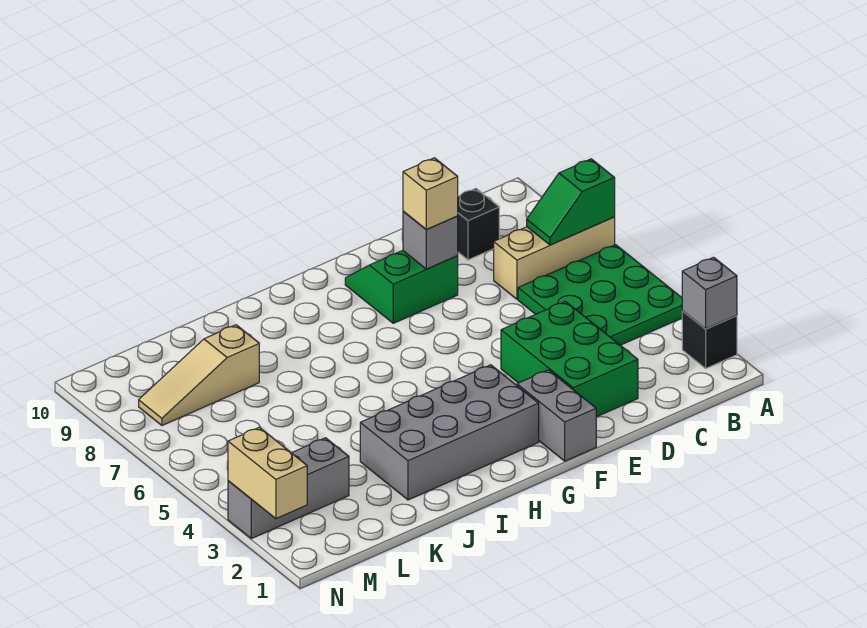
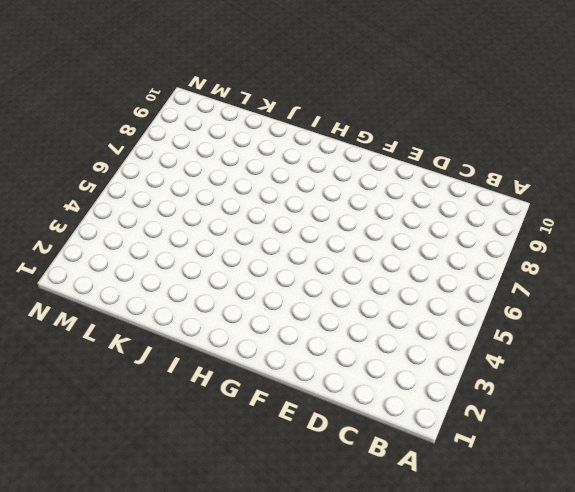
none -> black brick A2 level 1
none -> green plate A4:C6 level 1
none -> tan brick A7:C7 level 1

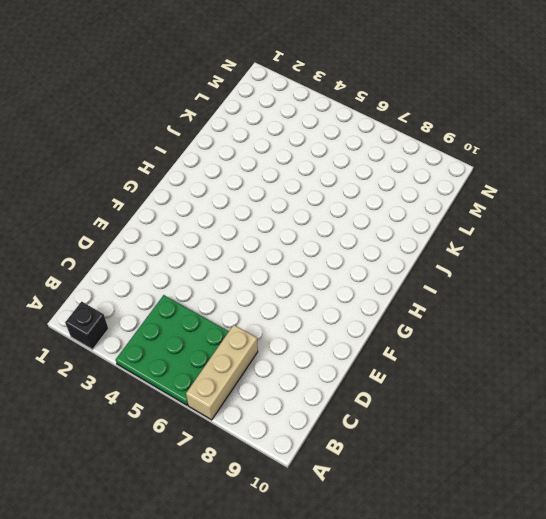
none -> black brick C9 level 1
none -> green brick D2:E4 level 1
none -> green slope E8:F9 level 1 top 8

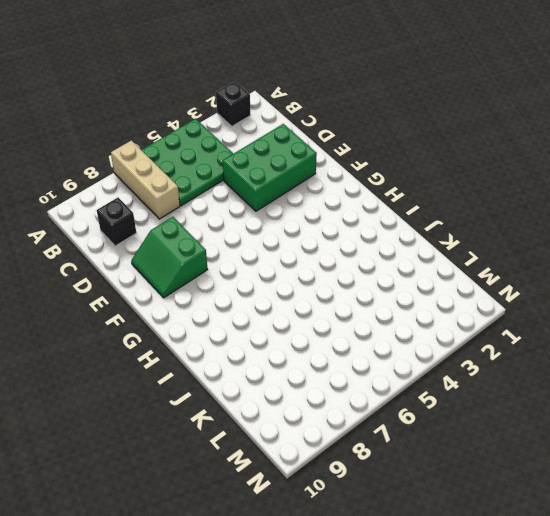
none -> grey brick F1:F2 level 1
none -> grey brick G2:J3 level 1
none -> tan slope K8:M8 level 1 top K

